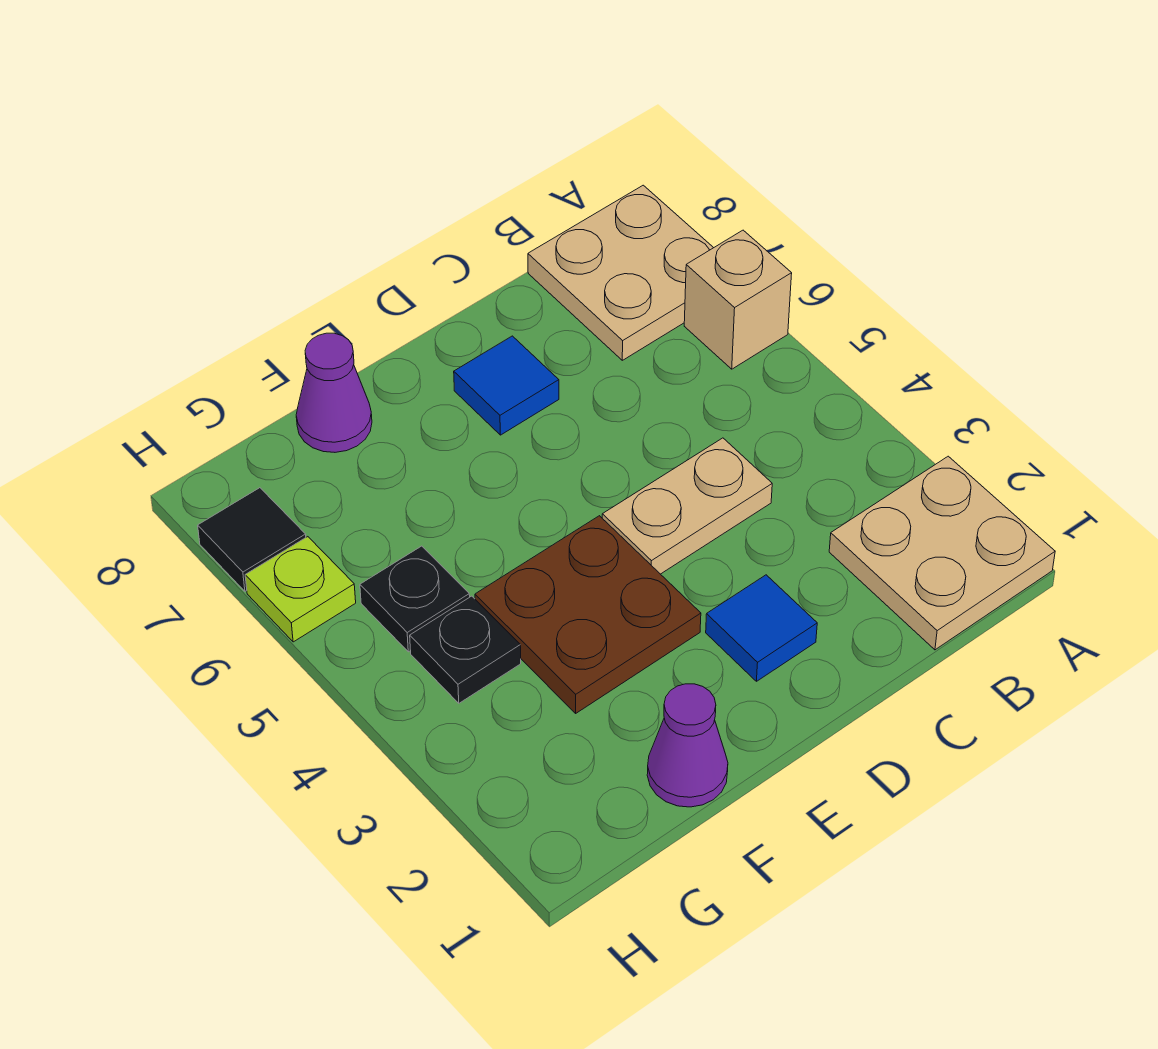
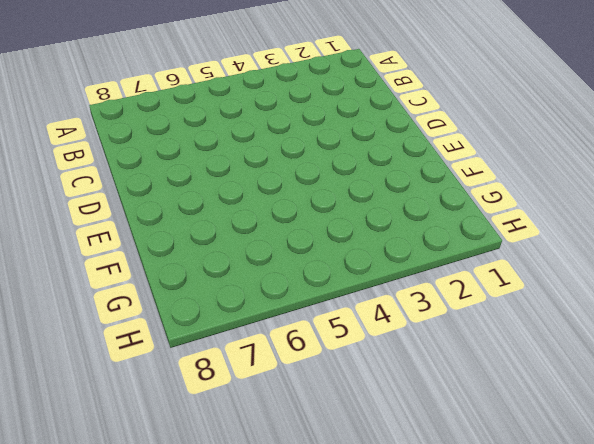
none -> tan plate A1:B2 level 1
none -> tan brick A6 level 1
none -> tan plate A7:B8 level 1

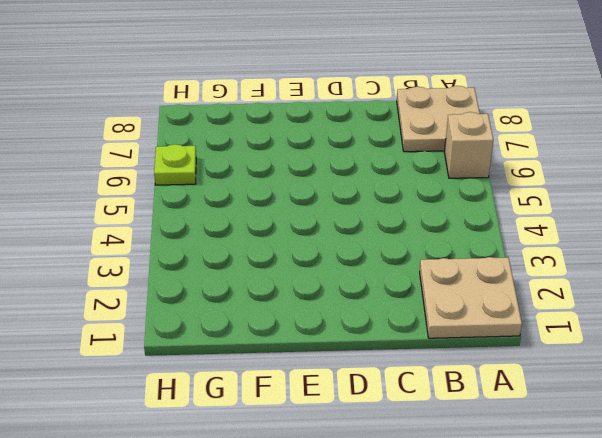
none -> tan plate C4:D4 level 1
none -> blue tile D2 level 1
none -> blue tile D7 level 1

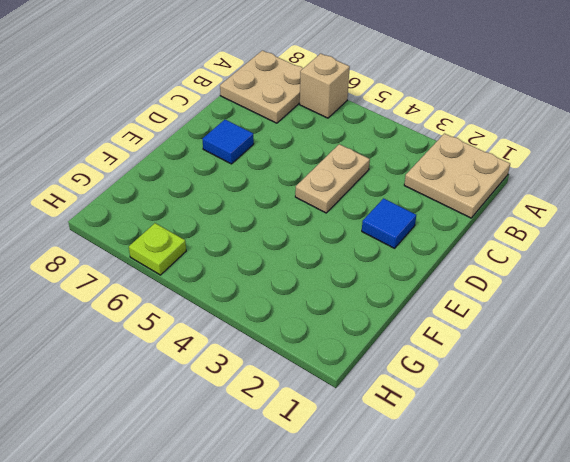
none -> brown plate E3:F4 level 1
none -> purple cone F1 level 1
none -> purple cone F8 level 1

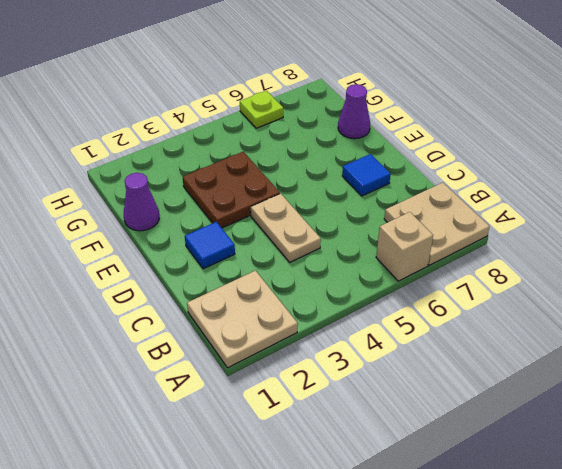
none -> black plate G4 level 1
none -> black plate G5 level 1
none -> black tile H7 level 1

